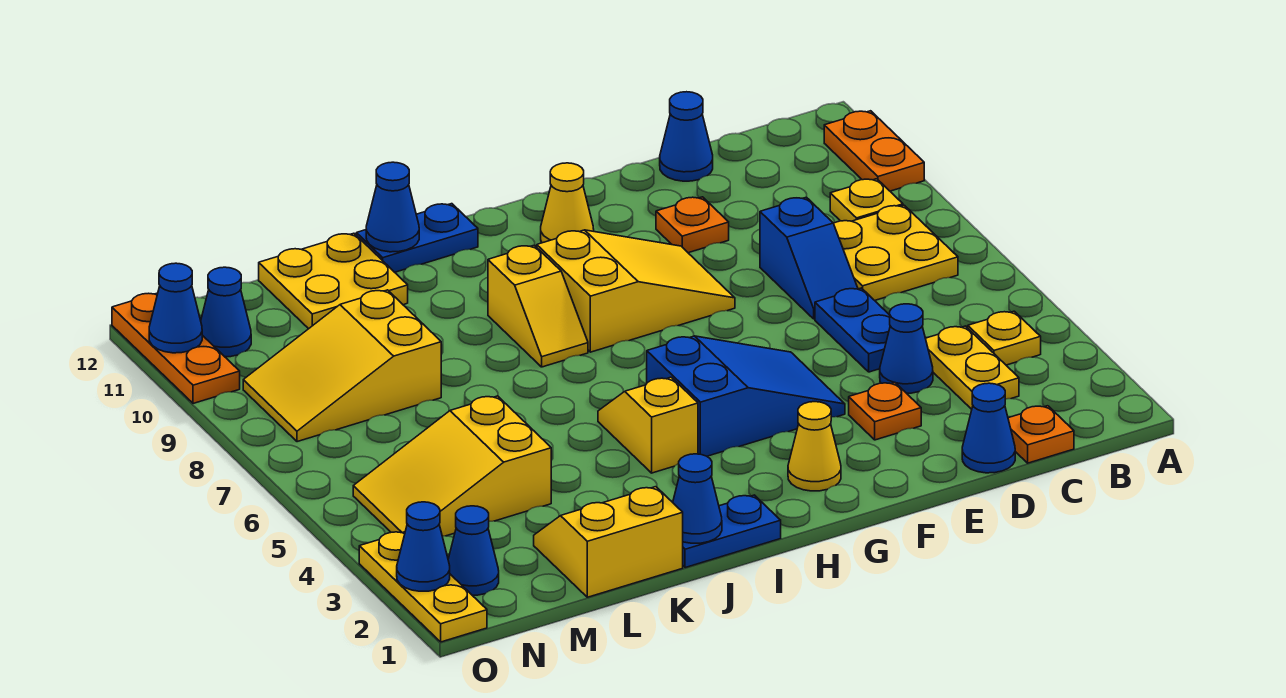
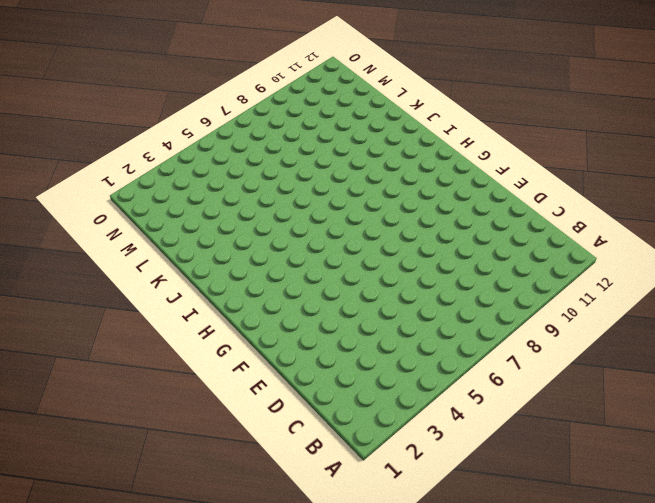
none -> orange plate A10:A11 level 1
none -> yellow plate B4 level 1
none -> yellow plate B7:C8 level 1
none -> yellow plate B9 level 1

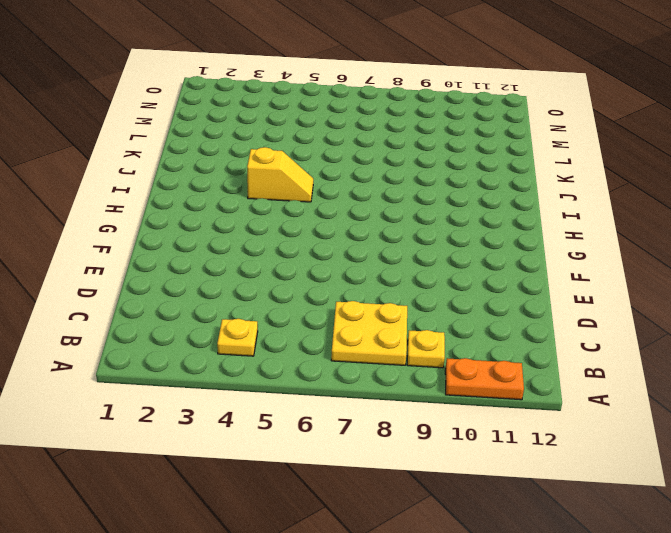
none -> orange plate C1 level 1
none -> yellow plate C3:C4 level 1
none -> blue cone D1 level 1
none -> blue cone D4 level 1

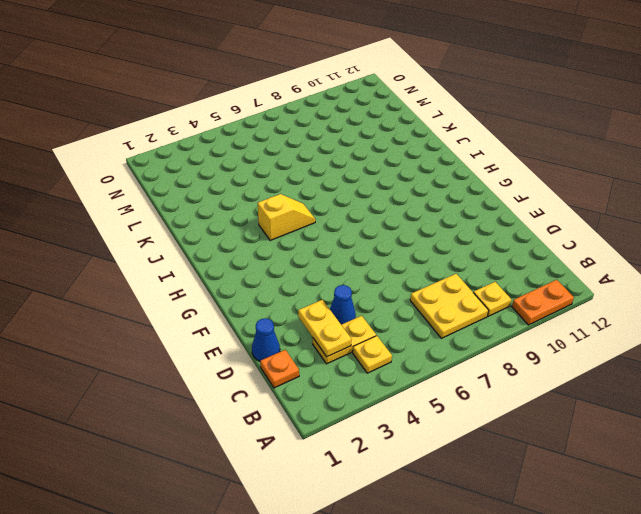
yellow plate C3:D3 level 2 -> none
none -> blue plate D5:D6 level 1
none -> blue slope D7:D8 level 1 top 8
none -> blue cone D12 level 1
none -> orange plate E3 level 1

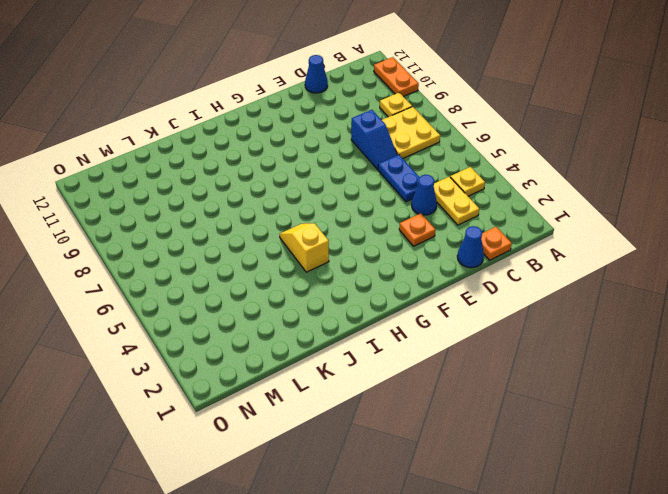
none -> orange plate E10 level 1
none -> blue slope F4:H5 level 1 top H
none -> yellow slope F8:H9 level 1 top H
none -> yellow cone G2 level 1

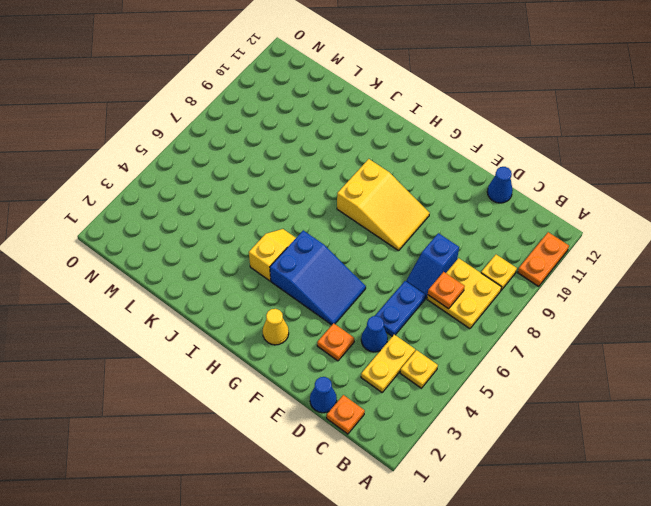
orange plate C7 level 2 -> orange plate E10 level 1
none -> yellow cone G11 level 1
none -> blue plate I1:J1 level 1
none -> yellow slope I8:I9 level 1 top 9
none -> blue plate I12:J12 level 1

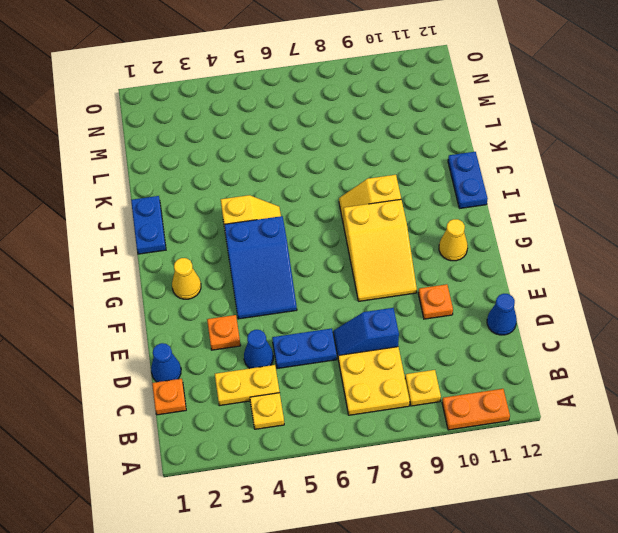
none -> yellow slope K1:L2 level 1 top 1
none -> yellow plate K11:L12 level 1
none -> yellow slope L4:N5 level 1 top L
none -> yellow slope L8:N9 level 1 top L

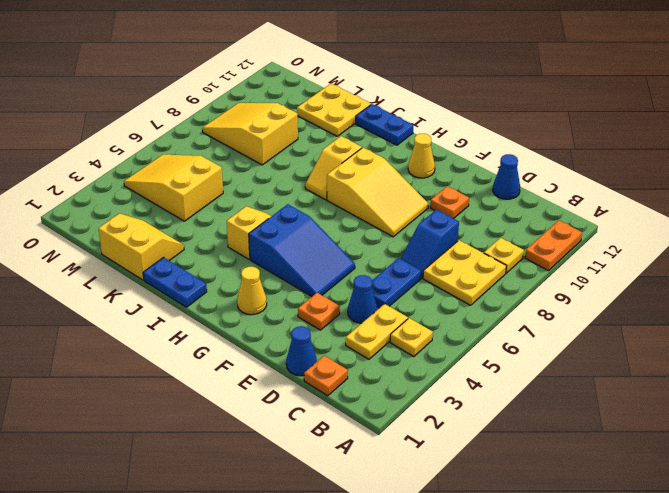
none -> blue cone N2 level 1
none -> blue cone N11 level 1
none -> yellow plate O1:O3 level 1
none -> orange plate O10:O12 level 1

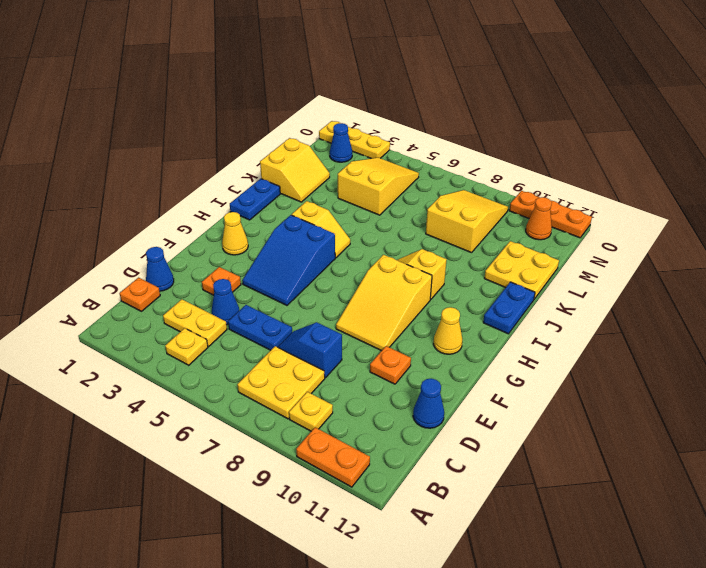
orange cone N11 level 1 -> blue cone N11 level 1
none -> blue cone J1 level 2
none -> blue cone J12 level 2
none -> blue cone O2 level 2
none -> blue cone O11 level 2

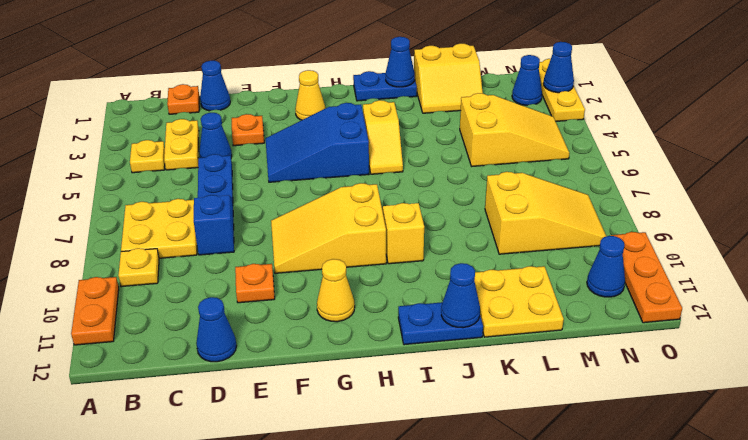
none -> blue cone O11 level 2

